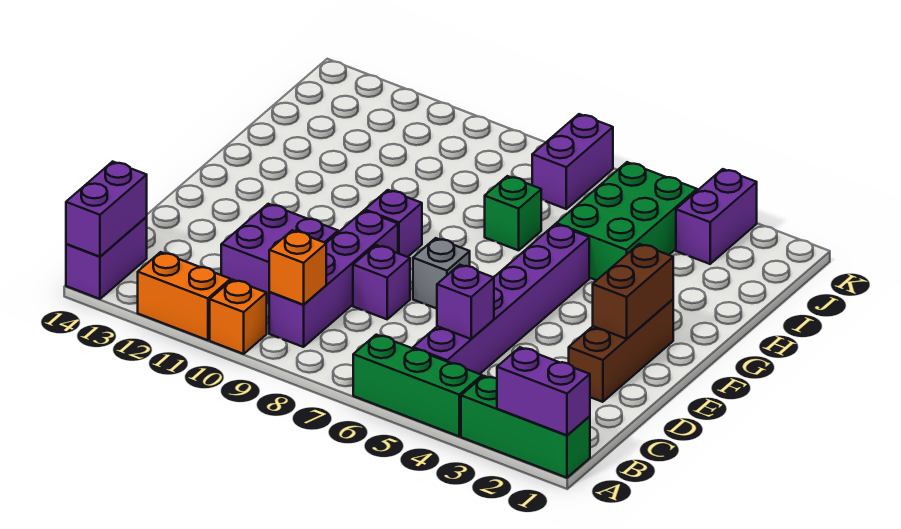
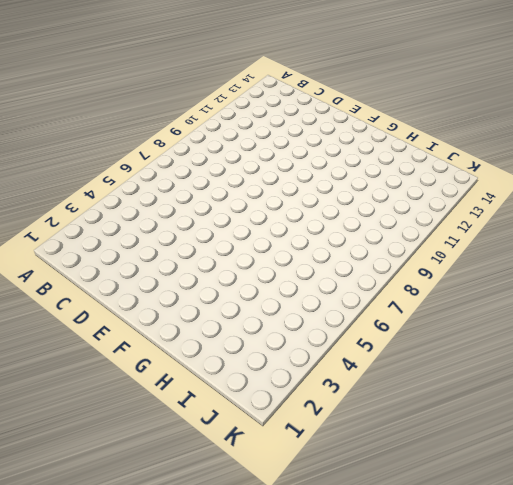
none -> green brick A1:A3 level 1
none -> green brick A4:A6 level 1
none -> orange brick A10 level 1

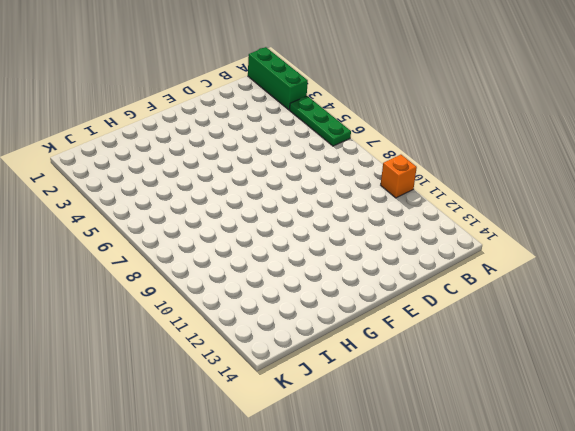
green plate A4:A6 level 1 -> green brick A4:A6 level 1
none -> orange brick A11:A12 level 1
none -> purple brick A14:B14 level 1
none -> purple brick B5:G5 level 1

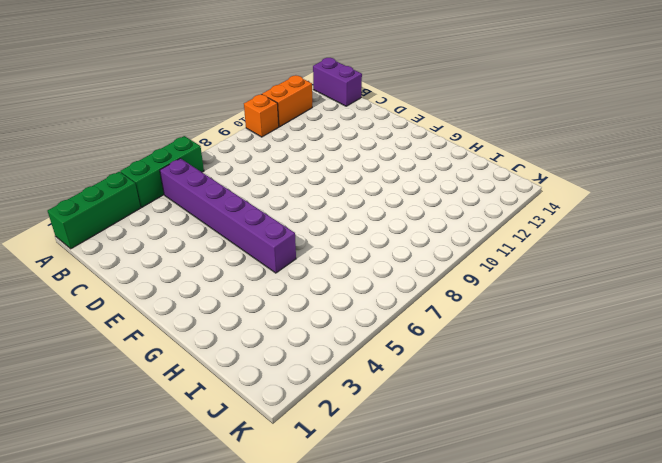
none -> purple brick B9:E9 level 1
none -> purple brick C10:D11 level 1
none -> brown brick D2:F2 level 1

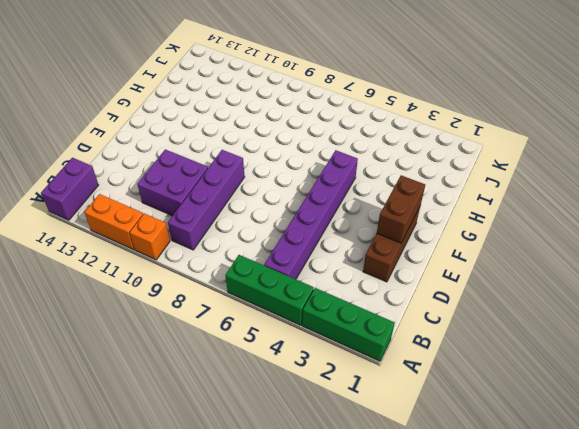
none -> purple brick D8 level 1
none -> grey brick E7 level 1
none -> purple brick F9 level 1

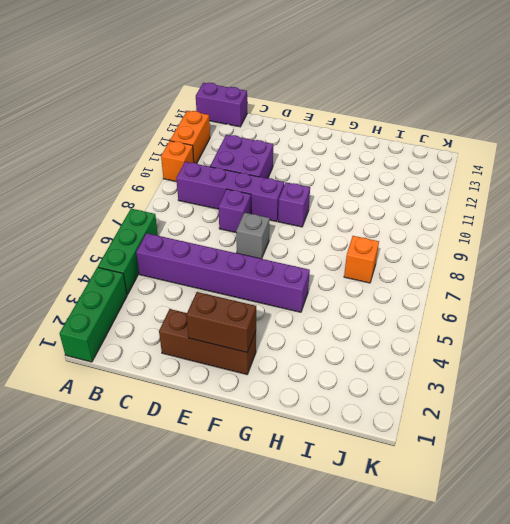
orange brick I7 level 1 -> orange brick B9 level 2
none -> green brick H4:J5 level 1
none -> green brick H7 level 1
none -> purple brick J3:K3 level 1

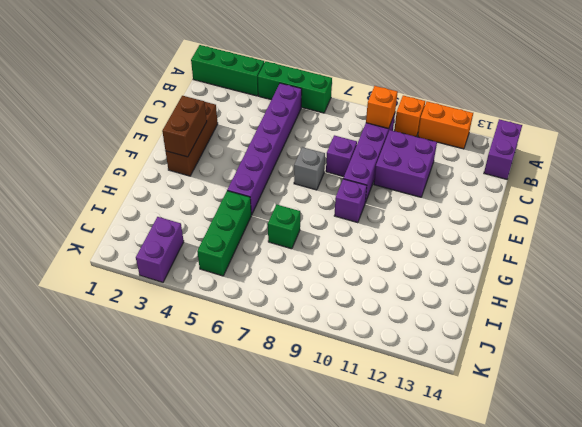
green brick H5:J5 level 1 -> green brick H4:J5 level 1
none -> purple brick J7:K7 level 1
none -> purple brick A1:A2 level 2
none -> purple brick A14:B14 level 2

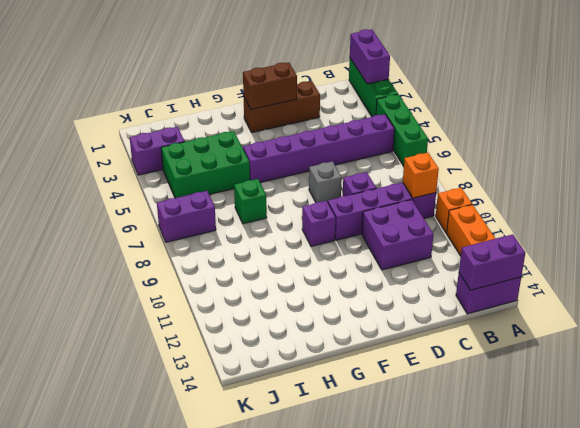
none -> purple brick C5 level 2

